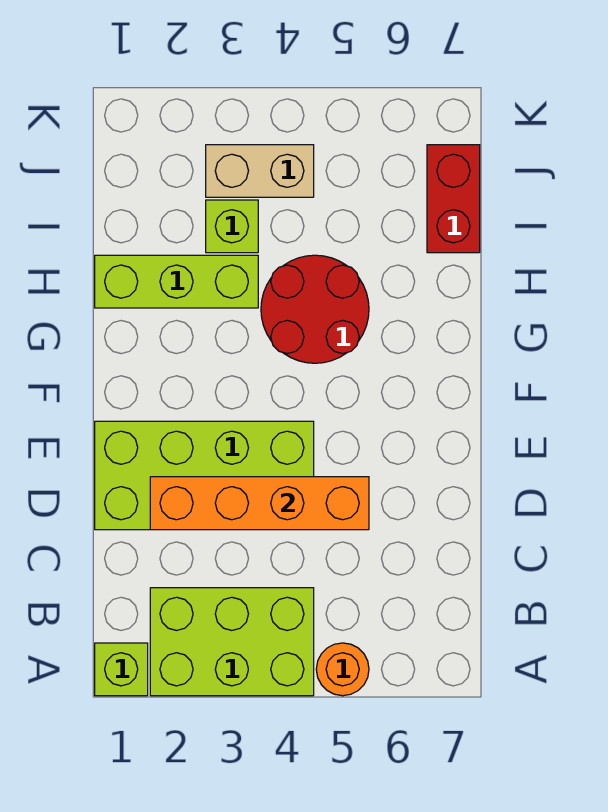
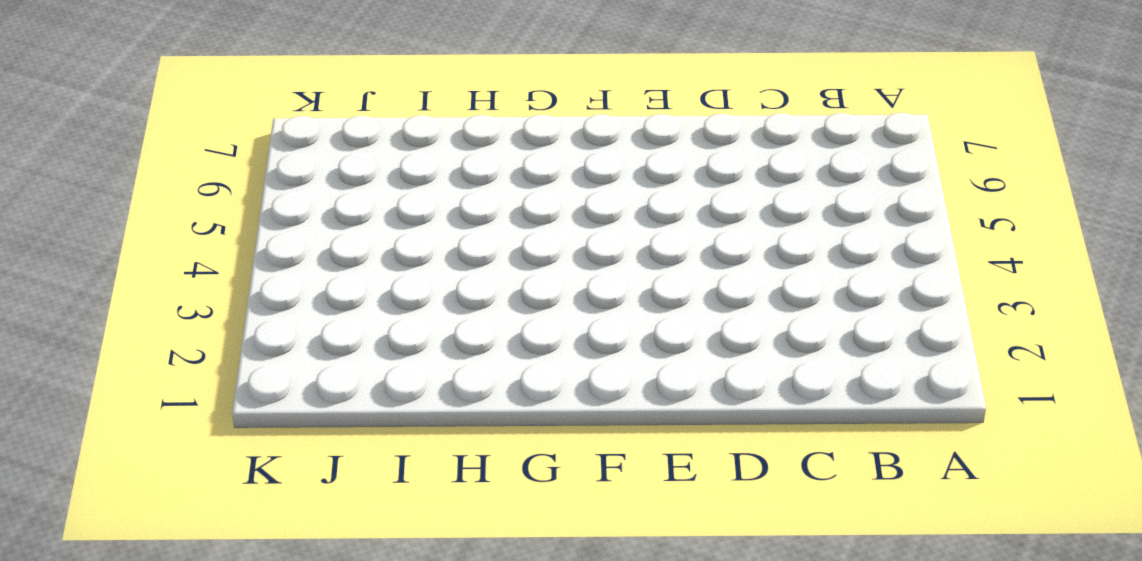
none -> lime brick A1 level 1
none -> lime brick A2:B4 level 1

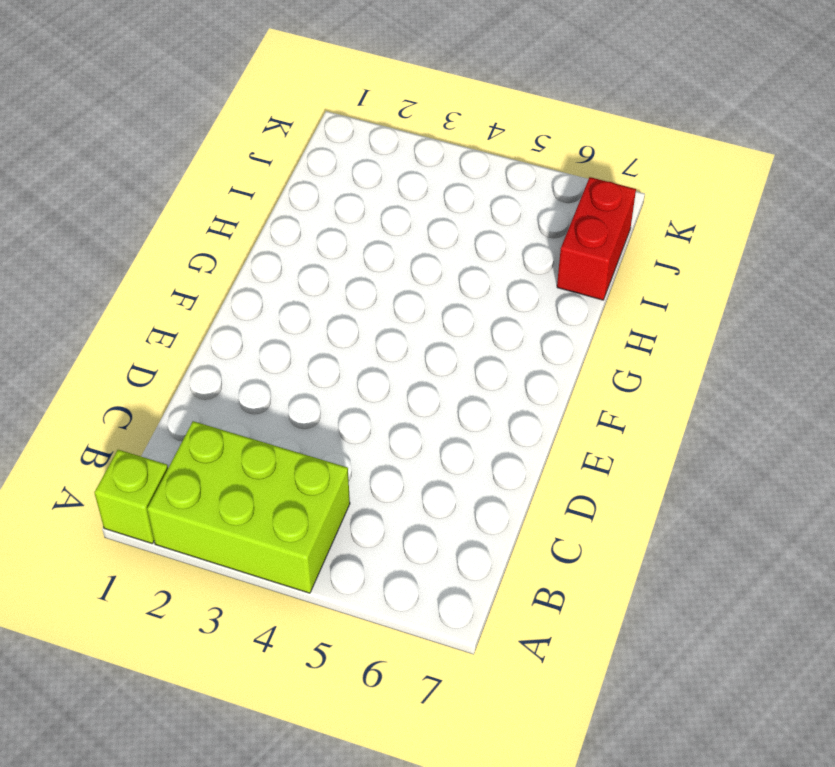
none -> orange round brick A5 level 1
none -> lime brick D1:E4 level 1

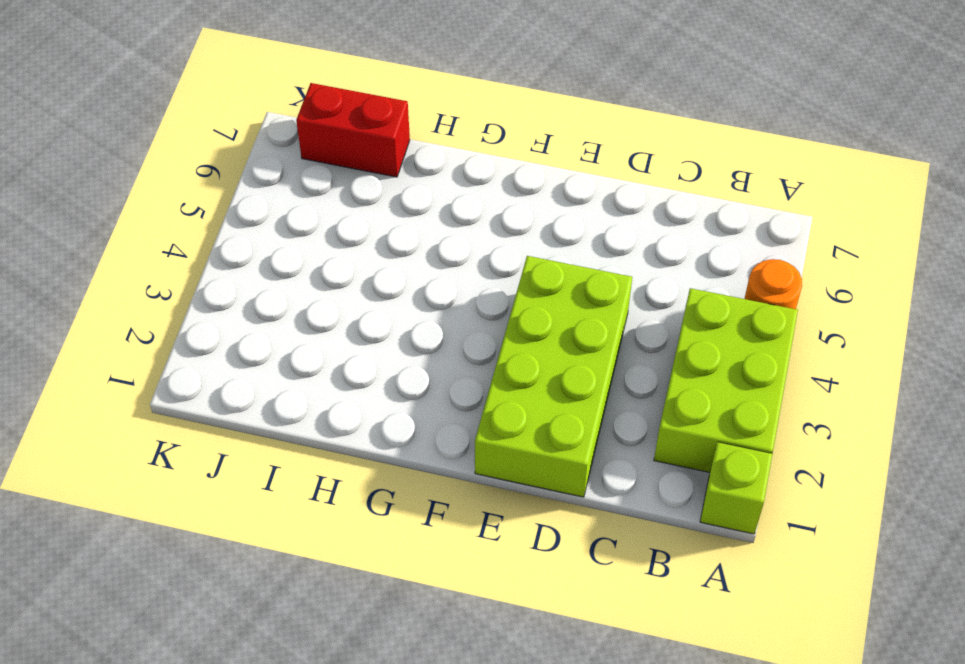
none -> red round brick G4:H5 level 1
none -> lime brick H1:H3 level 1

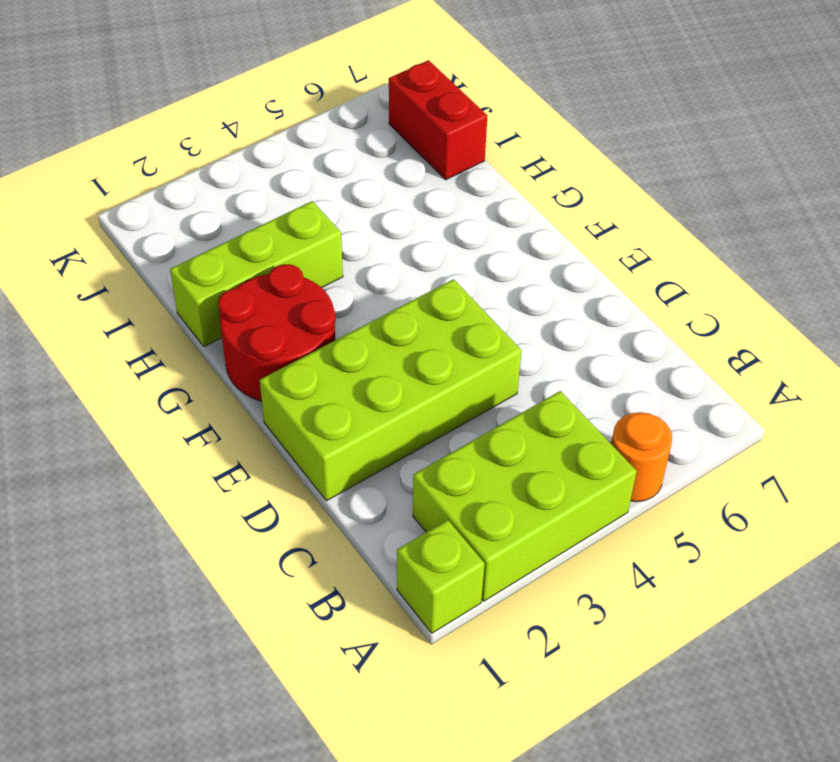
red round brick F1:G2 level 1 -> red round brick G4:H5 level 1
none -> lime brick I3 level 1
none -> tan brick J3:J4 level 1

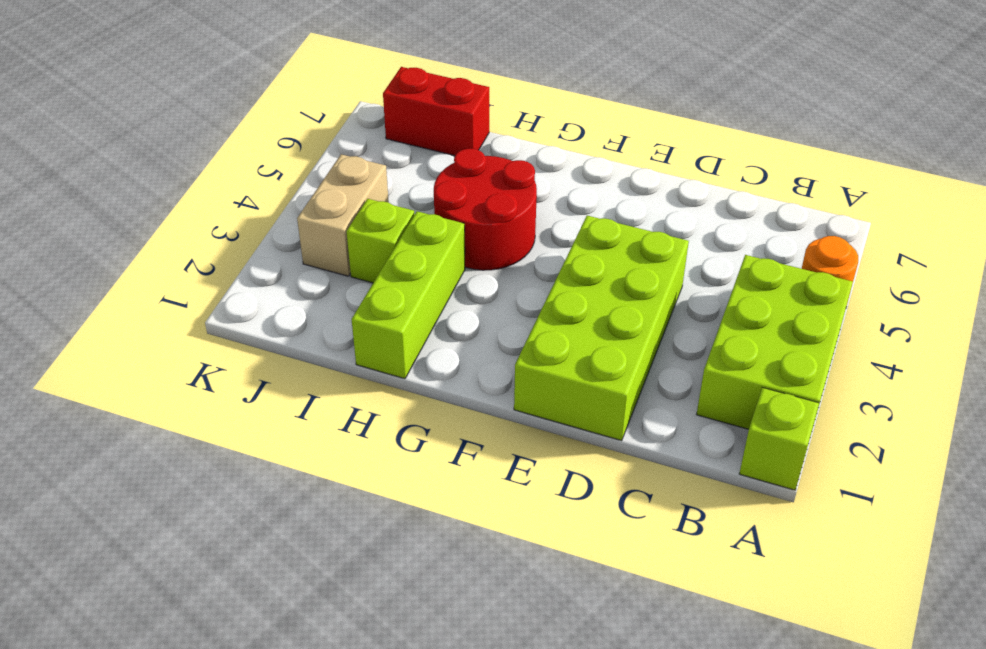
none -> orange brick D2:D5 level 2

